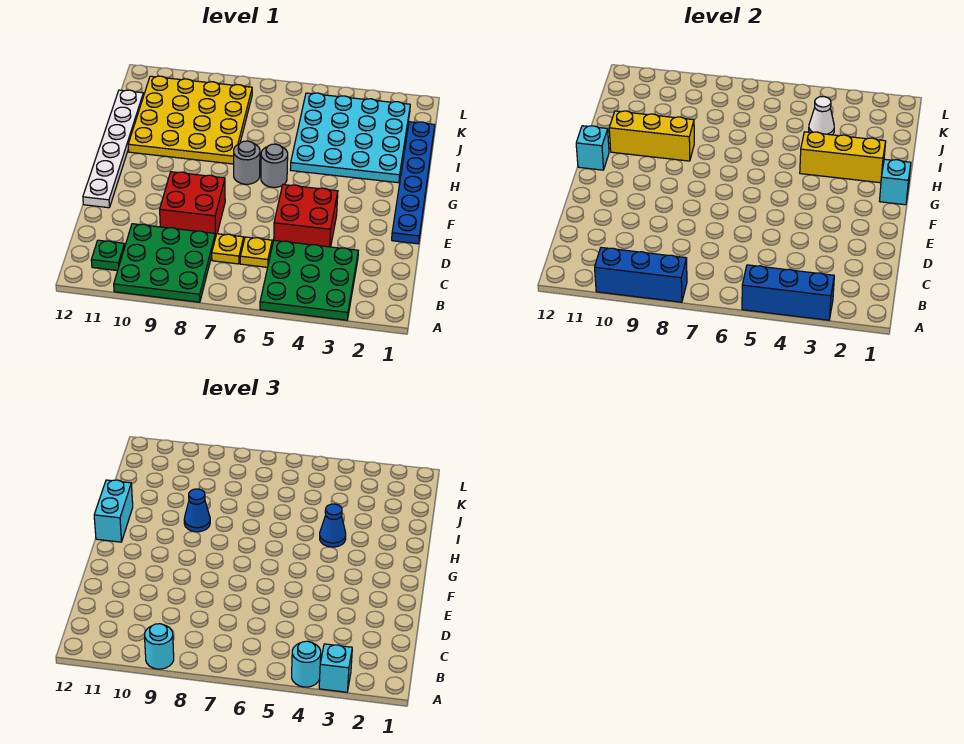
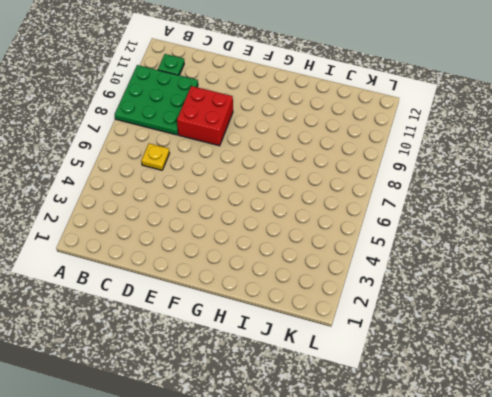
none -> green plate A3:C5 level 1
none -> yellow plate C7 level 1
none -> red brick D4:E5 level 1

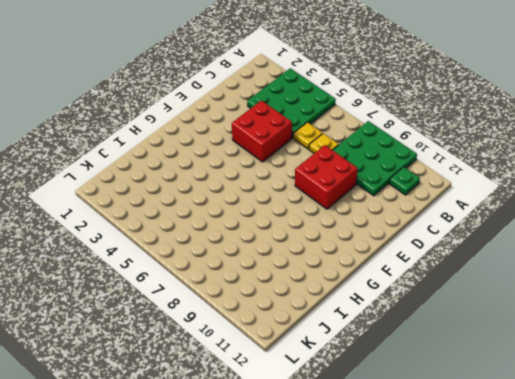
none -> blue plate E1:J1 level 1
none -> white plate E12:J12 level 1
none -> grey round brick G6 level 1

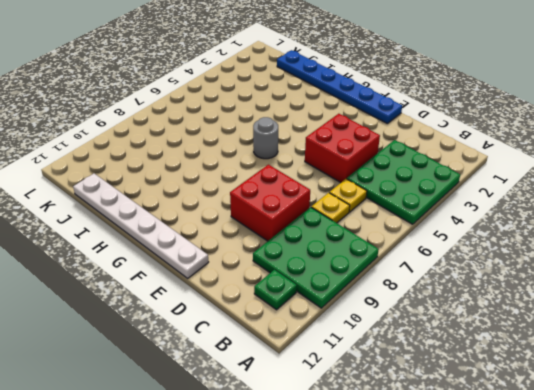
none -> grey round brick G7 level 1
none -> cyan plate H2:K5 level 1
none -> yellow plate H8:K11 level 1

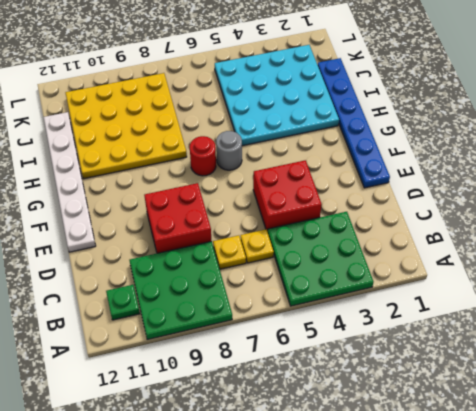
red round brick G7 level 1 -> grey round brick G7 level 1
none -> blue brick A3:A5 level 2
none -> blue brick A8:A10 level 2
none -> cyan brick G1 level 2

